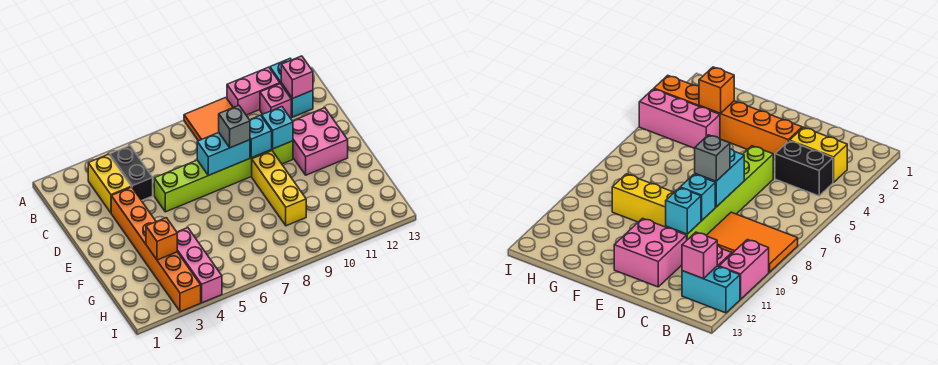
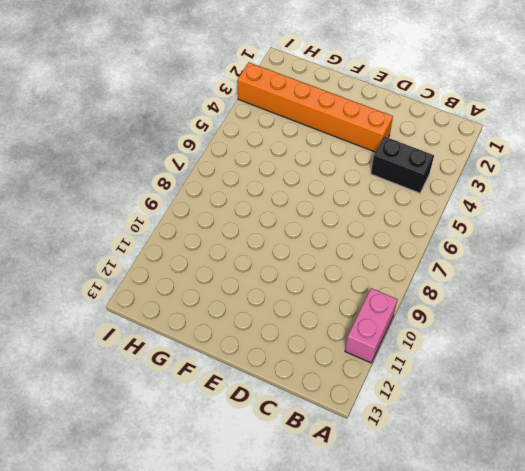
none -> orange tile A8:C9 level 1
none -> cyan brick A12:B12 level 1
none -> yellow brick B3:C3 level 1

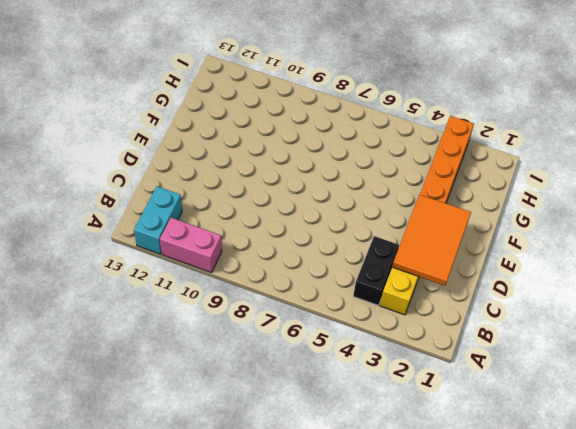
orange tile C2:E3 level 2 -> orange tile A8:C9 level 1
none -> pink brick B11 level 1
none -> lime brick D5:D10 level 1
none -> pink brick D11:E12 level 1

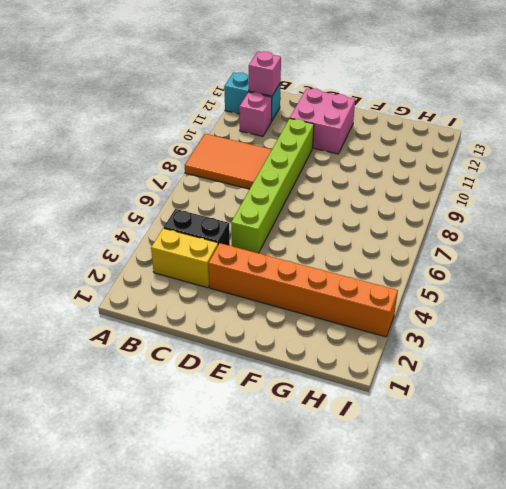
none -> pink brick A10:A11 level 1
none -> yellow brick E9:G9 level 1
none -> pink brick G4:I4 level 1

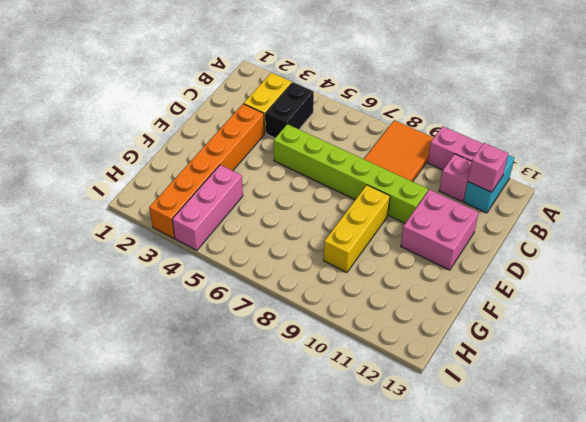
none -> cyan brick D7:D8 level 2
none -> cyan brick D9 level 2
none -> cyan brick D10 level 2

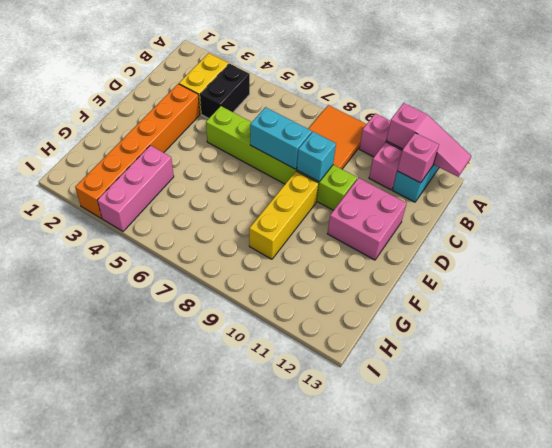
pink slope A11:A13 level 2 top 11 -> none
none -> cyan brick D10 level 2
none -> orange brick G3 level 2
none -> grey brick D8 level 3

